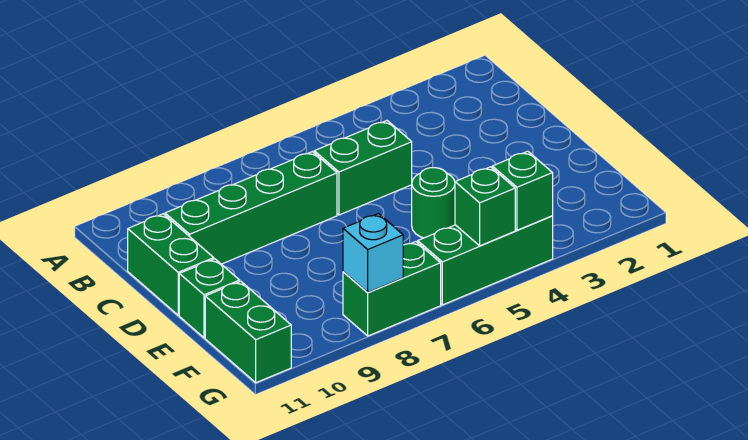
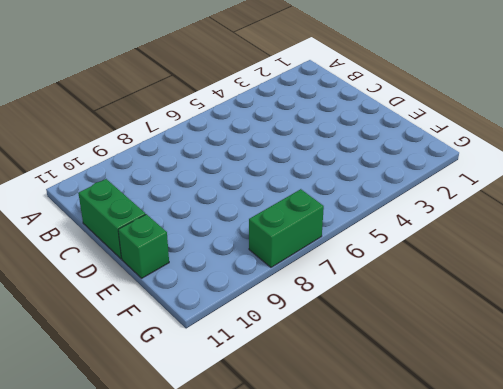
none -> green brick C5:C6 level 1
none -> green brick C7:C10 level 1

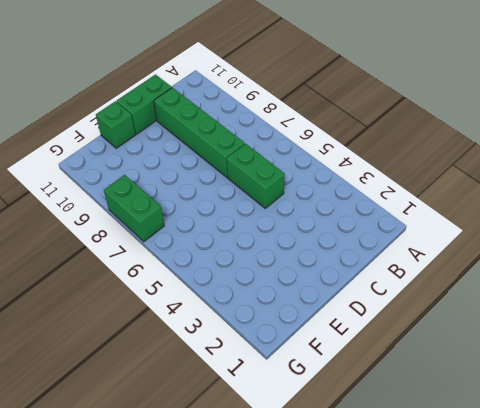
none -> green round brick E5 level 1
none -> green brick F11:G11 level 1

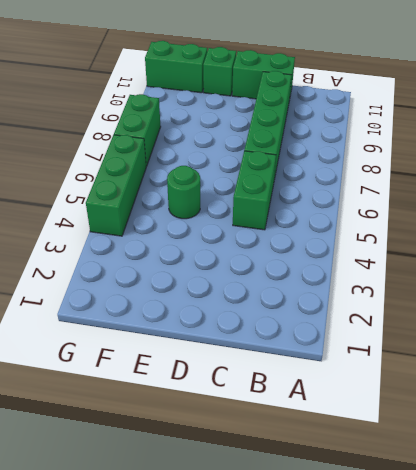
none -> green brick G4 level 2
none -> green brick G5 level 2

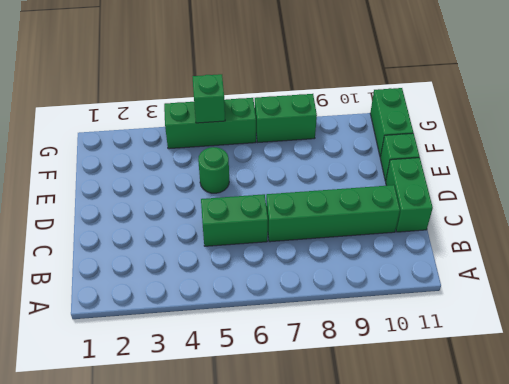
none -> green brick G4 level 2
none -> cyan brick G8 level 2

